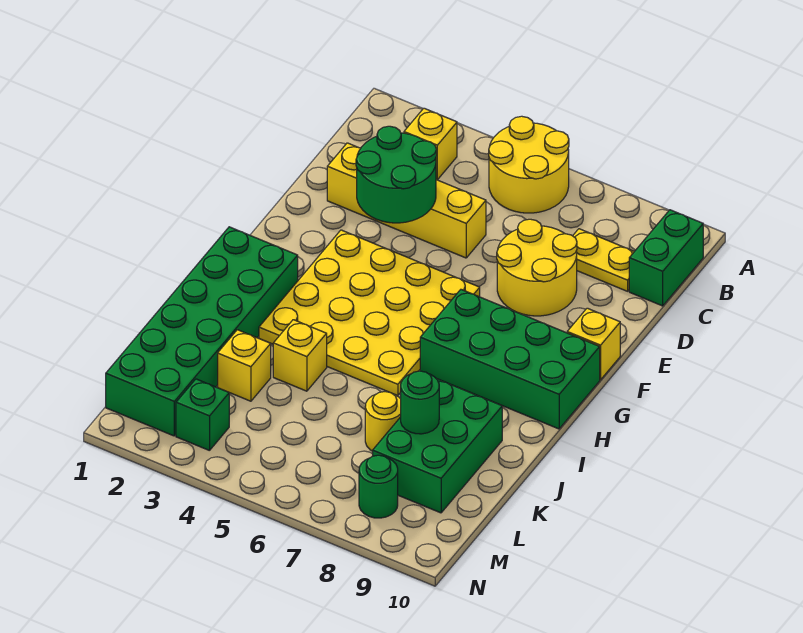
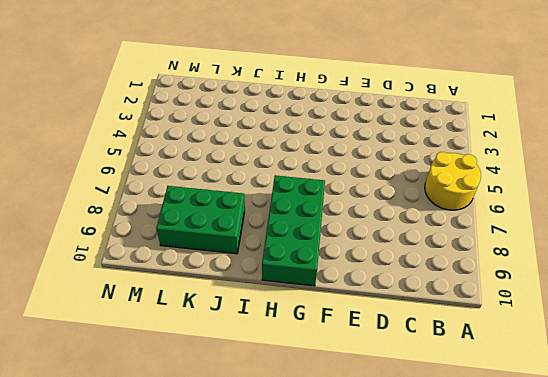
none -> yellow brick B3 level 1
none -> green brick B10:C10 level 1
none -> yellow plate C8:C9 level 1

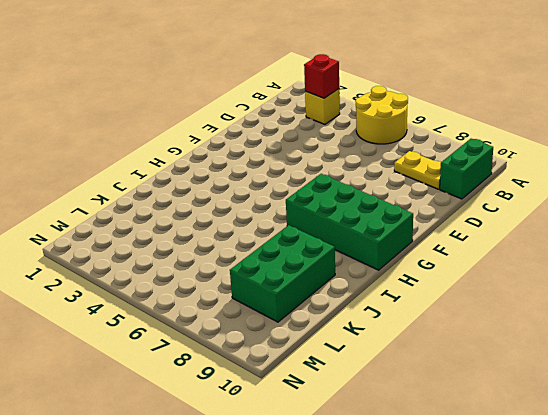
red brick B3 level 2 -> none
none -> yellow brick D2:D5 level 1
none -> yellow round brick D7:E8 level 1
none -> yellow plate F3:I6 level 1

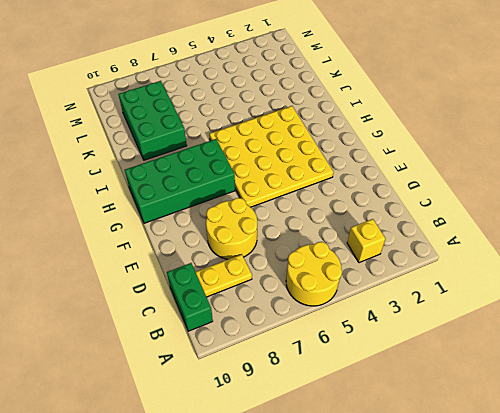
none -> yellow brick D2:D5 level 1
none -> yellow brick F10 level 1
none -> green brick H1:M2 level 1

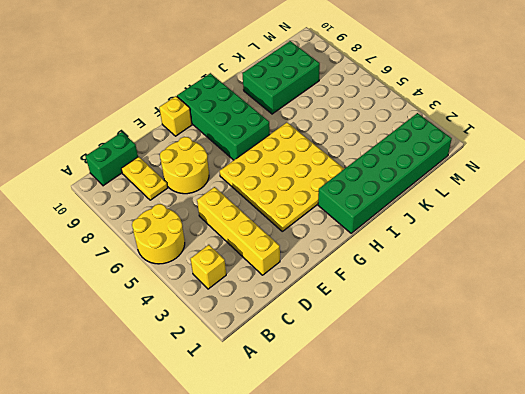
none -> yellow brick J4 level 1
none -> yellow brick K3 level 1
none -> yellow round brick K7 level 1

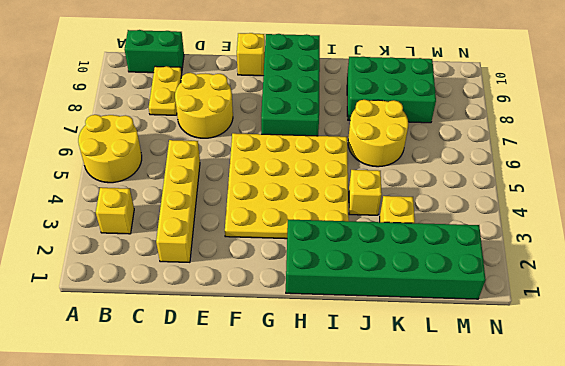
yellow round brick J6:K7 level 1 -> yellow round brick K7 level 1
none -> green brick M3 level 1
none -> green round brick M8 level 1
none -> green round brick D3:E4 level 2

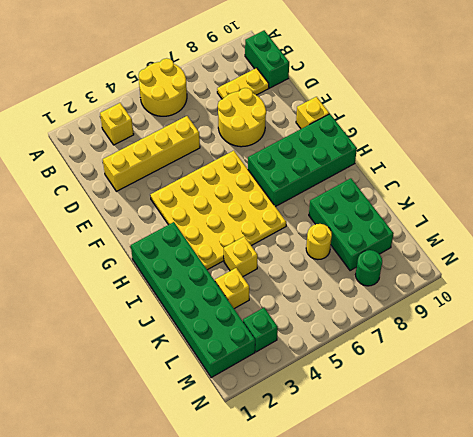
none -> green round brick D3:E4 level 2
none -> green round brick K8 level 2

